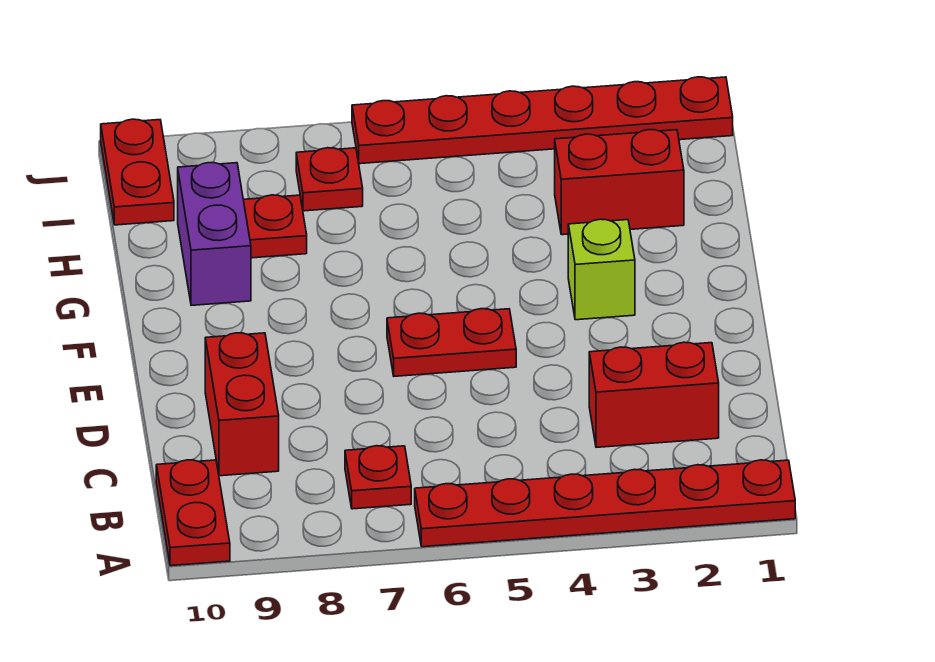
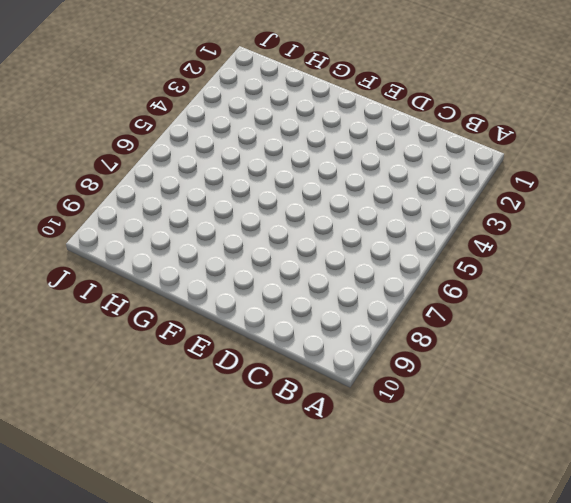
none -> red plate A1:A6 level 1
none -> red plate A10:B10 level 1
none -> red plate B7 level 1

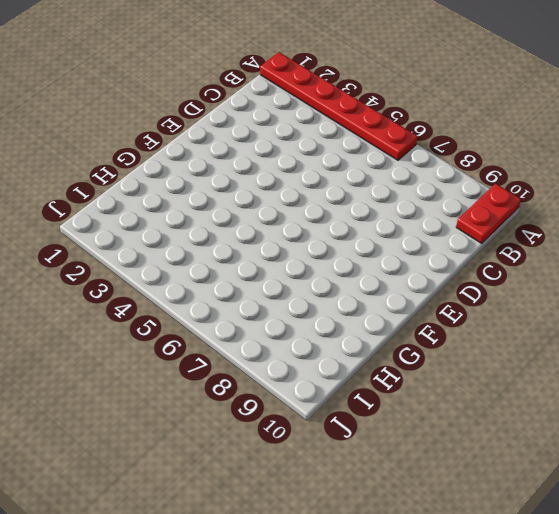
none -> red plate B7 level 1
none -> red brick C2:C3 level 1
none -> red brick C9:D9 level 1

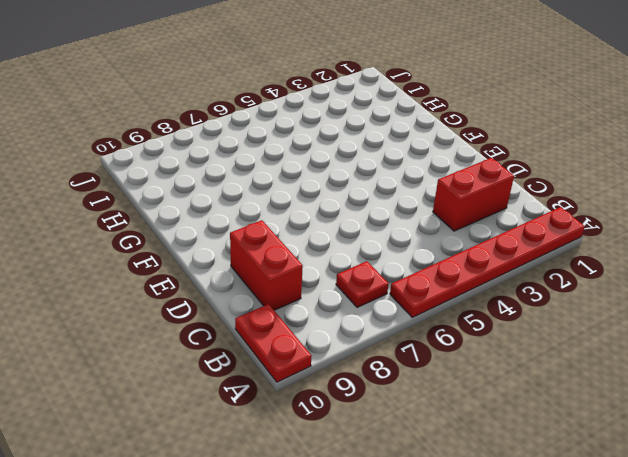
none -> red plate E5:E6 level 1
none -> lime brick F3 level 1
none -> purple brick G9:H9 level 1

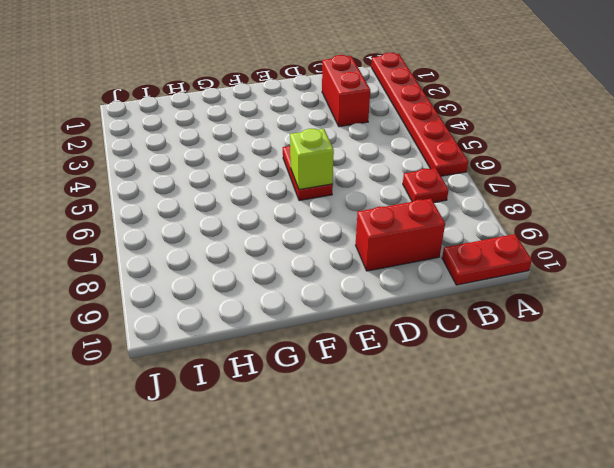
lime brick E6 level 2 -> lime brick F3 level 1
none -> purple brick G9:H9 level 1
none -> red brick H2:H3 level 1
none -> red plate H8 level 1

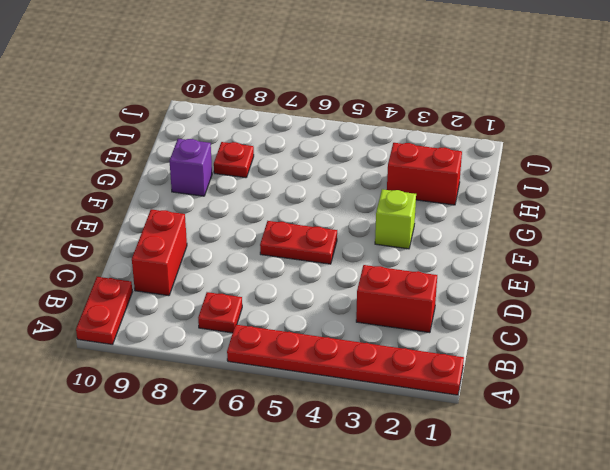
purple brick G9 level 1 -> purple brick G9:H9 level 1
none -> red plate I7 level 1
none -> red plate I10:J10 level 1
none -> red plate J1:J6 level 1

